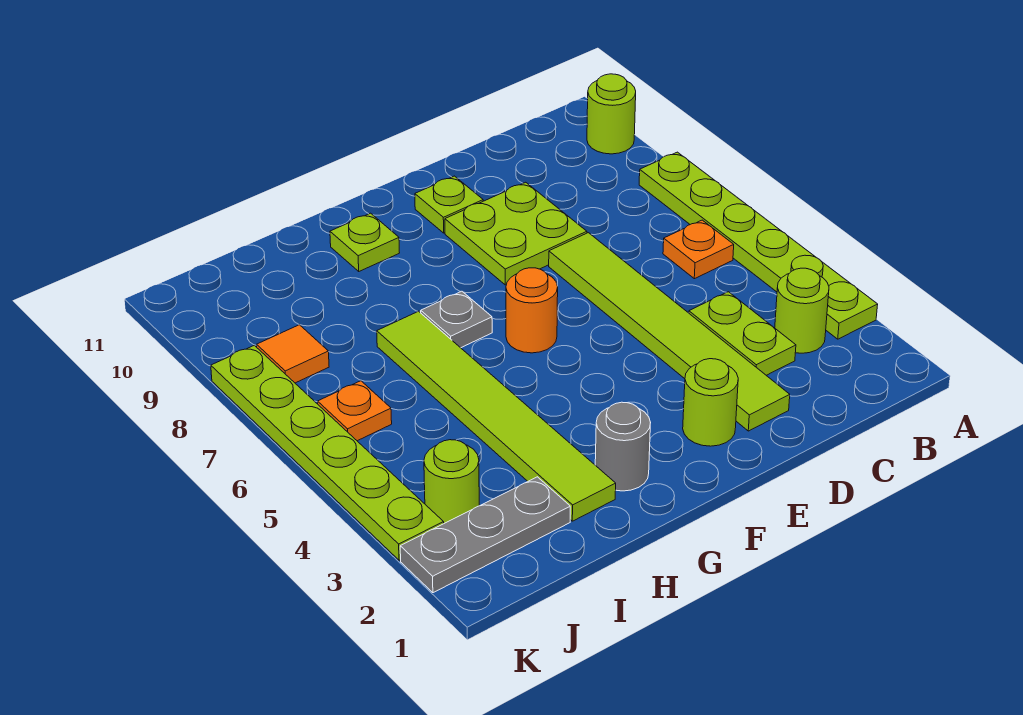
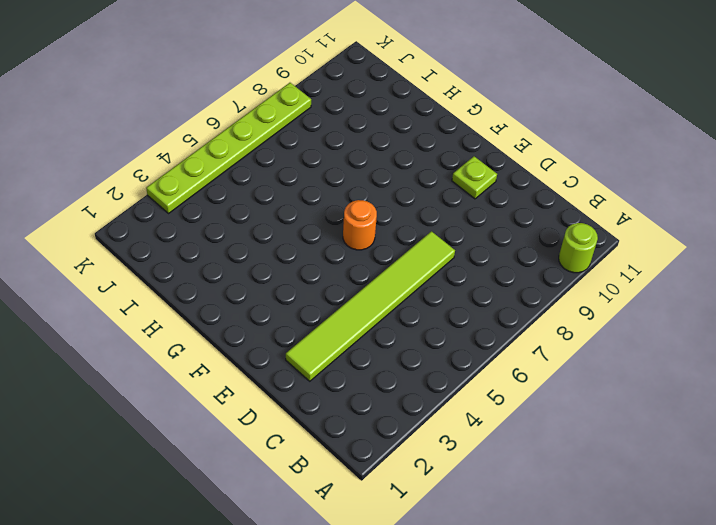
none -> lime plate A3:A8 level 1
none -> lime round brick B3 level 1
none -> orange plate B6 level 1

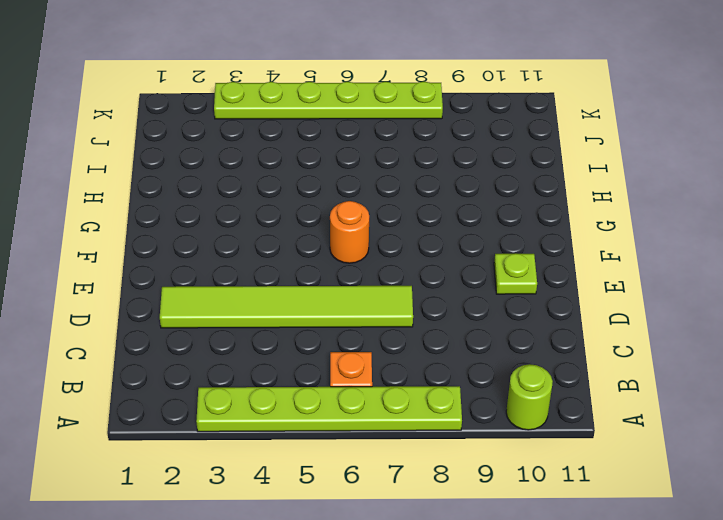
none -> lime round brick B3 level 1
none -> lime plate C3:C4 level 1
none -> lime plate D8:E9 level 1

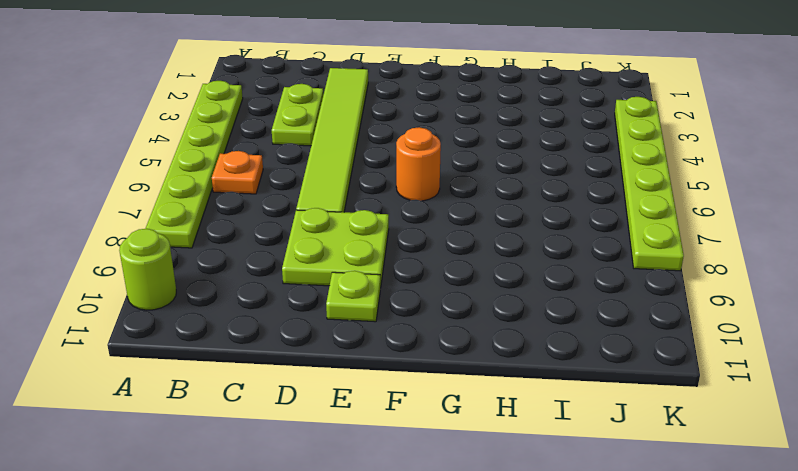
none -> lime round brick B3 level 1
none -> lime round brick E2 level 1
none -> grey round brick G2 level 1

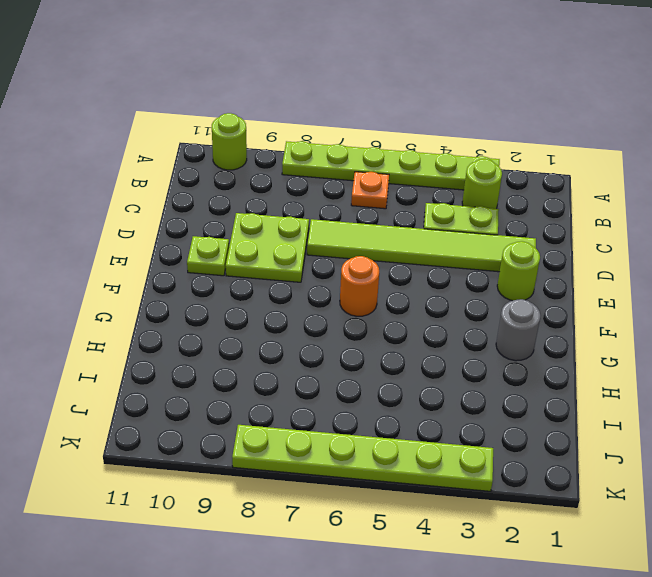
none -> grey plate G7 level 1
none -> lime plate G10 level 1
none -> lime tile H2:H7 level 1

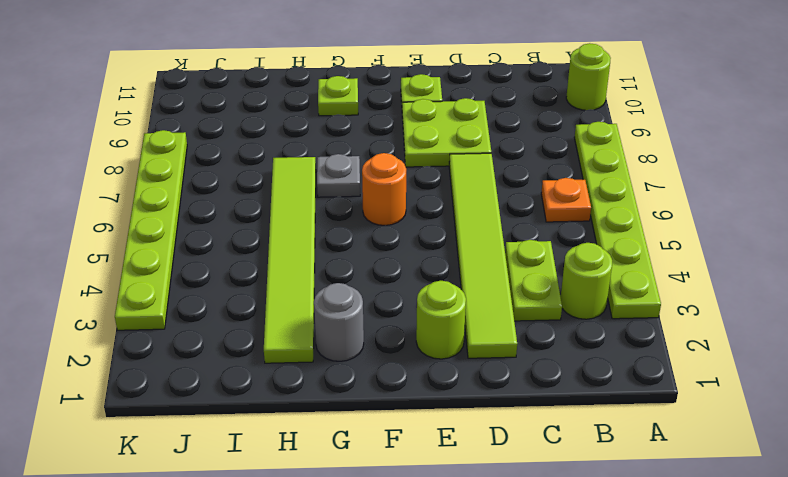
none -> grey plate I2:K2 level 1
none -> lime round brick J3 level 1
none -> orange plate J6 level 1

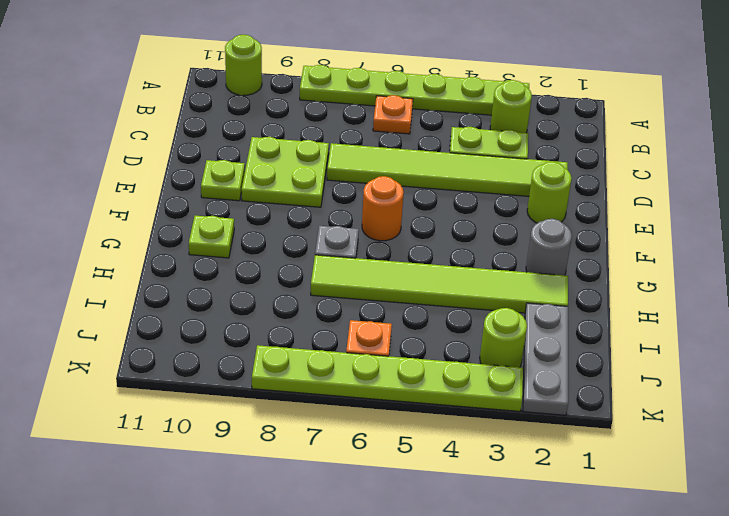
none -> orange tile J8 level 1

